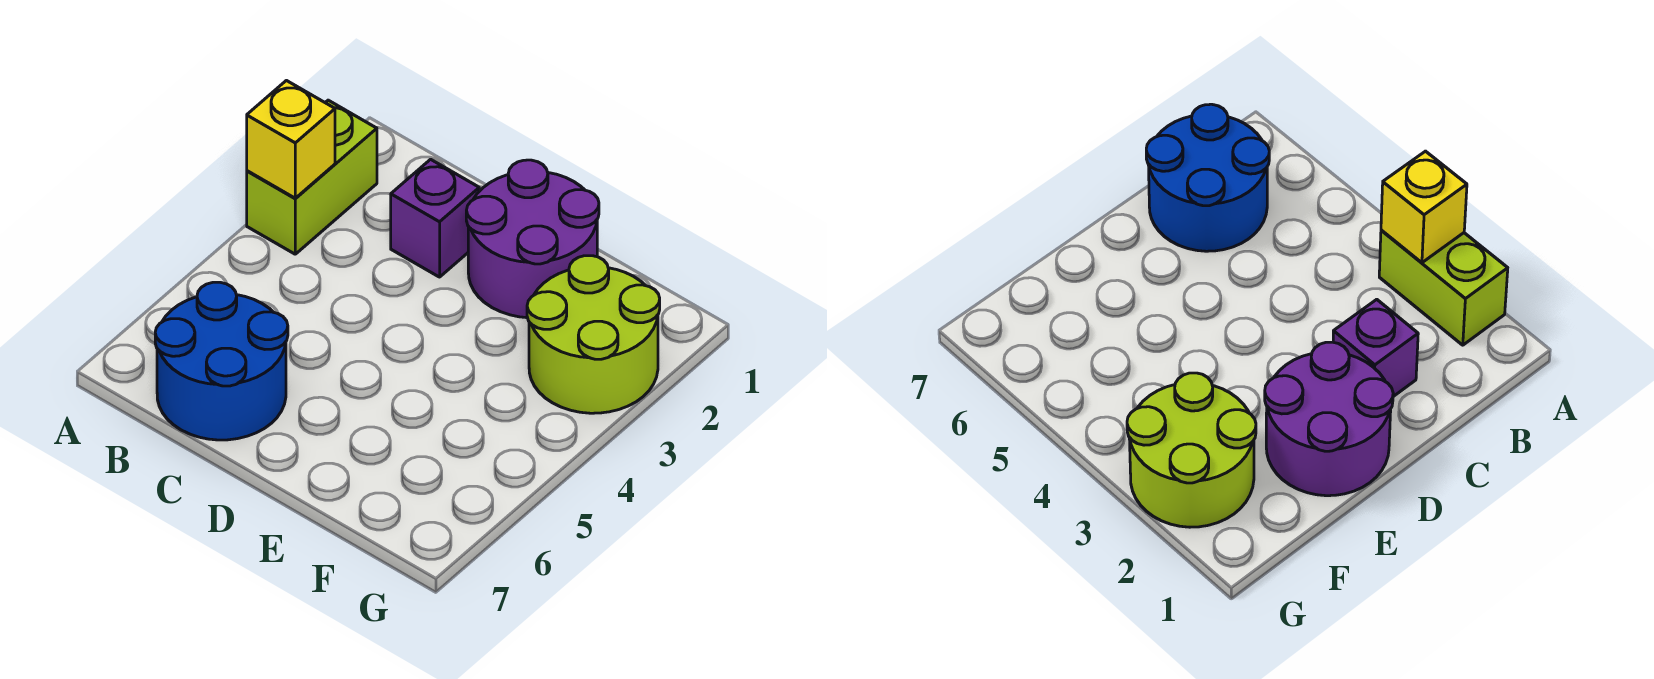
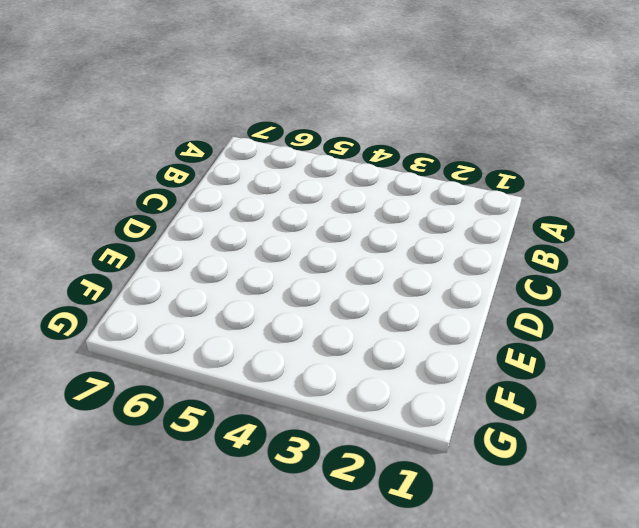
none -> lime brick A2:A3 level 1
none -> blue round brick B6:C7 level 1

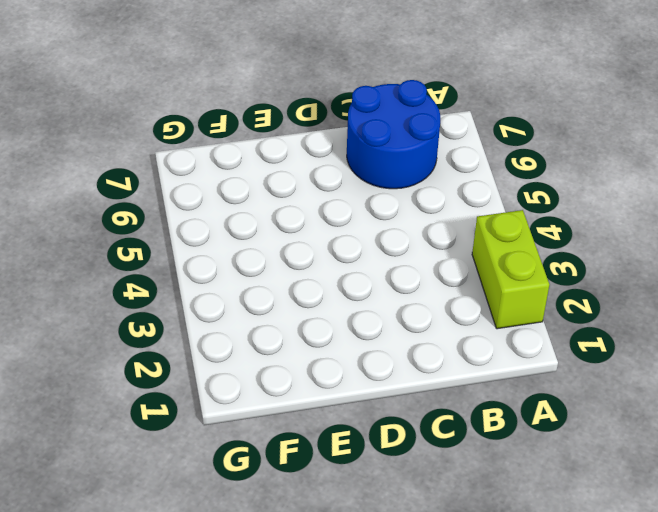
none -> purple brick C2 level 1
none -> purple round brick D1:E2 level 1

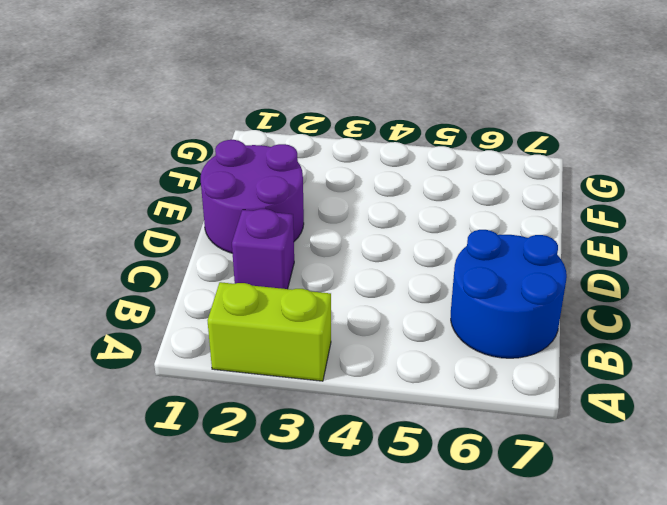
none -> lime round brick F2:G3 level 1
none -> yellow brick A3 level 2

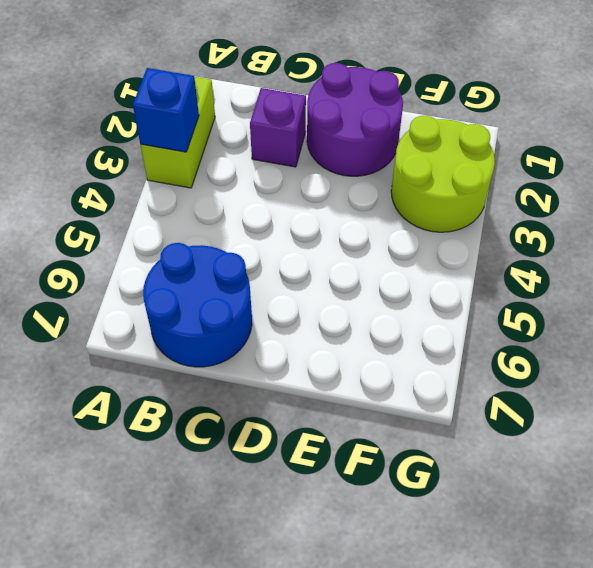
blue brick A3 level 2 -> yellow brick A3 level 2

